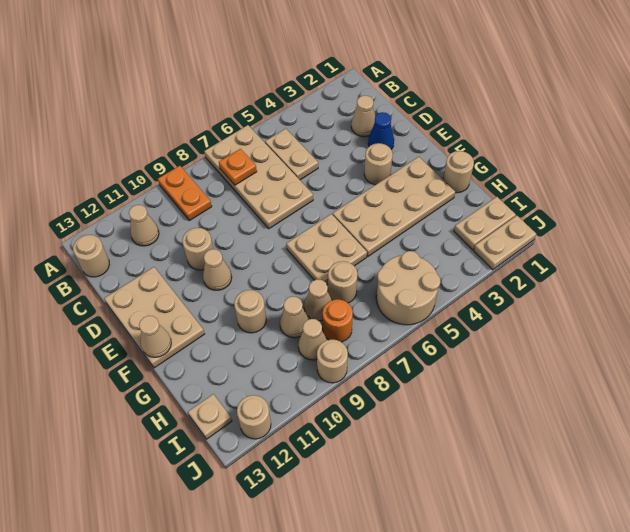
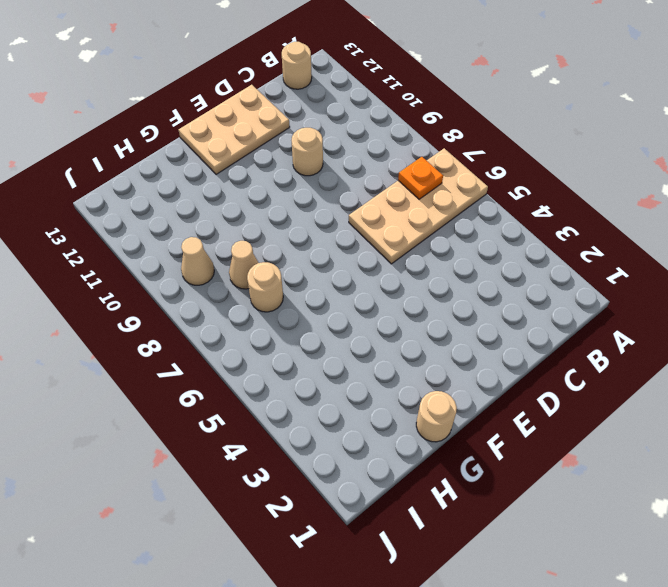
none -> orange plate A9:B9 level 1
none -> tan plate B5:C5 level 1
none -> tan cone B11 level 1

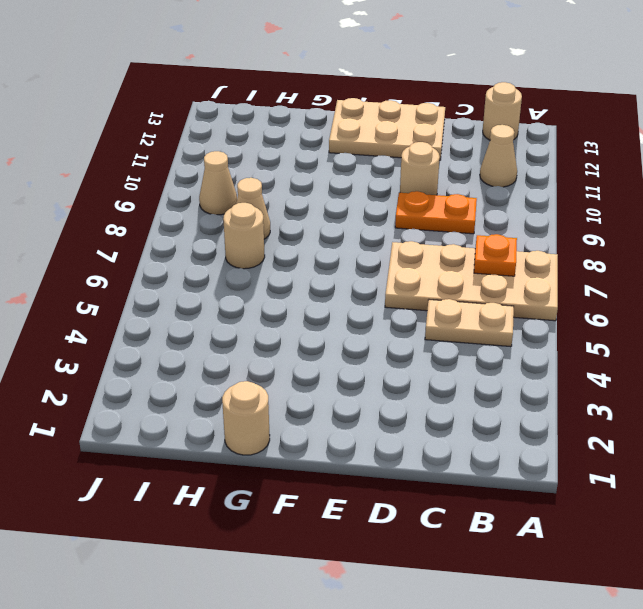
orange plate C9:D9 level 1 -> orange plate A9:B9 level 1
none -> tan cone C2 level 1
none -> blue cone D2 level 1
none -> tan round brick E3 level 1

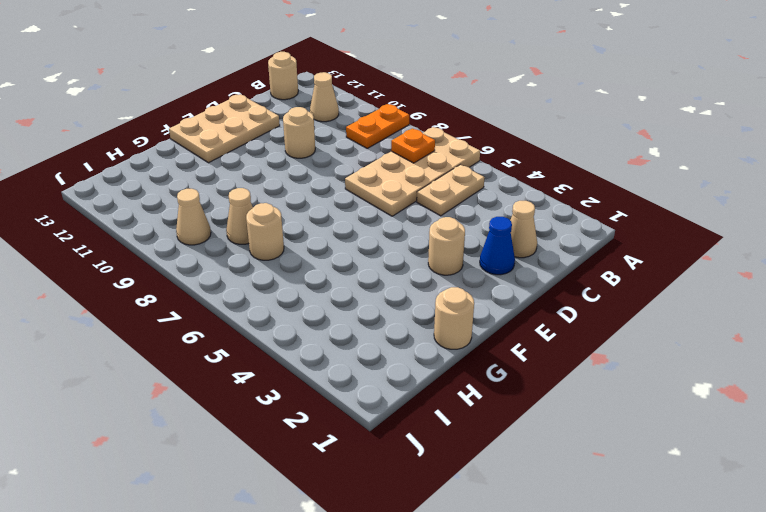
none -> tan cone E10 level 1
none -> tan plate F2:G5 level 1
none -> tan plate F6:G7 level 1

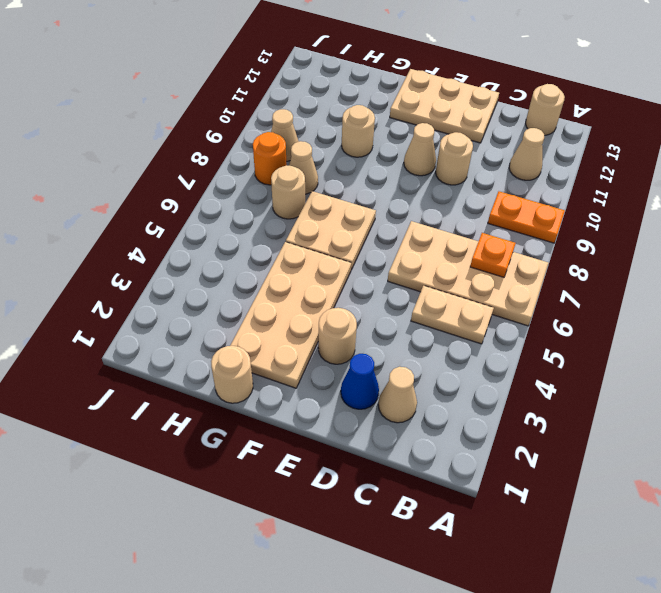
none -> tan cone H9 level 1
none -> tan plate I1:I2 level 1
none -> tan round brick I5:J6 level 1

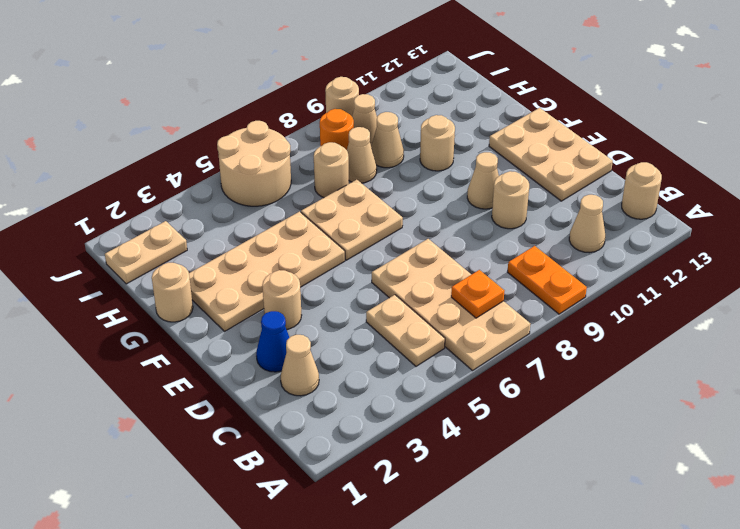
none -> tan plate I13 level 1
none -> tan plate J1:J2 level 1
none -> tan round brick J12 level 1

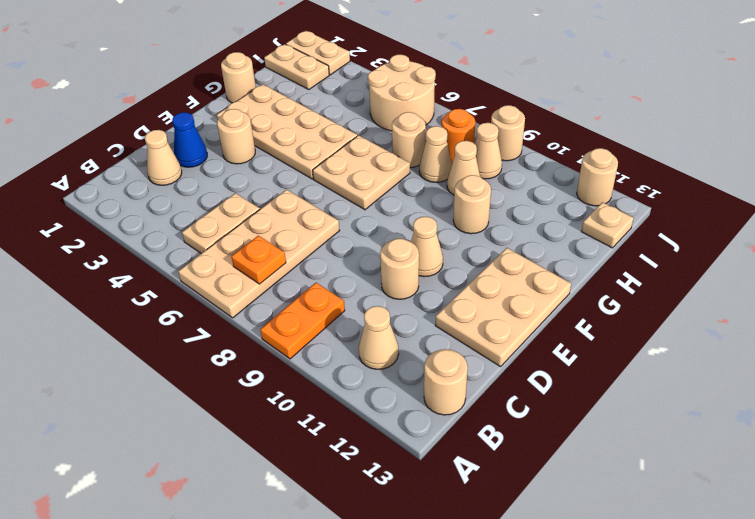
none -> tan cone F13 level 2

